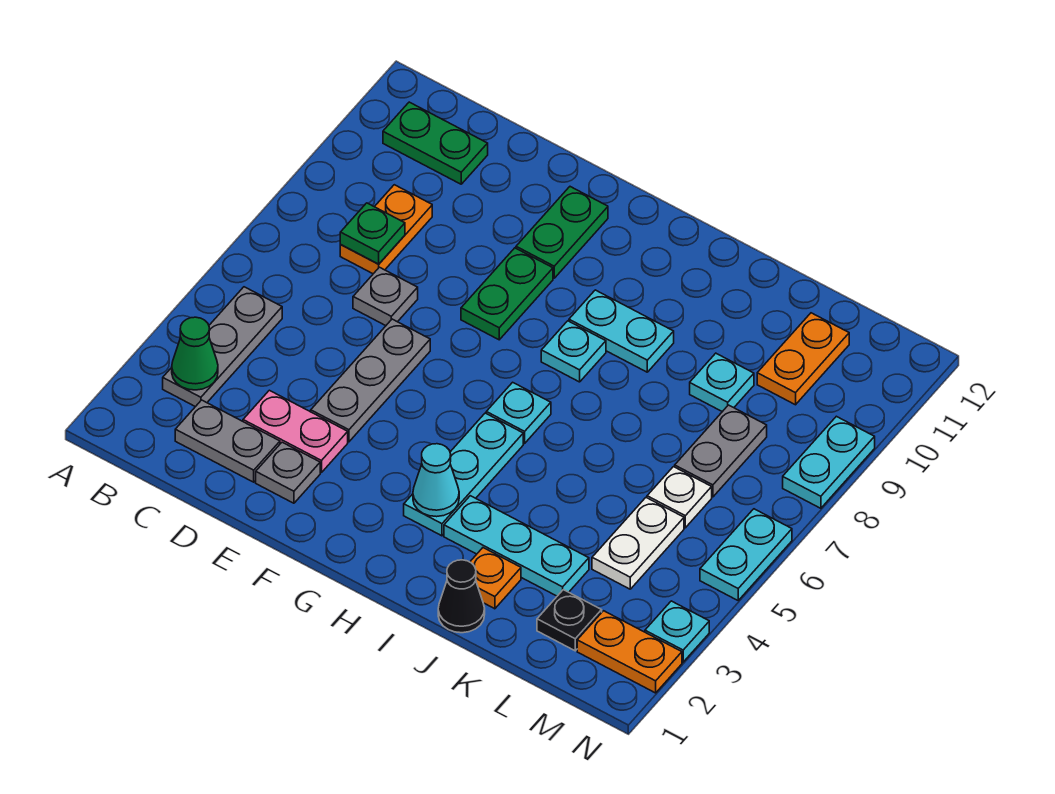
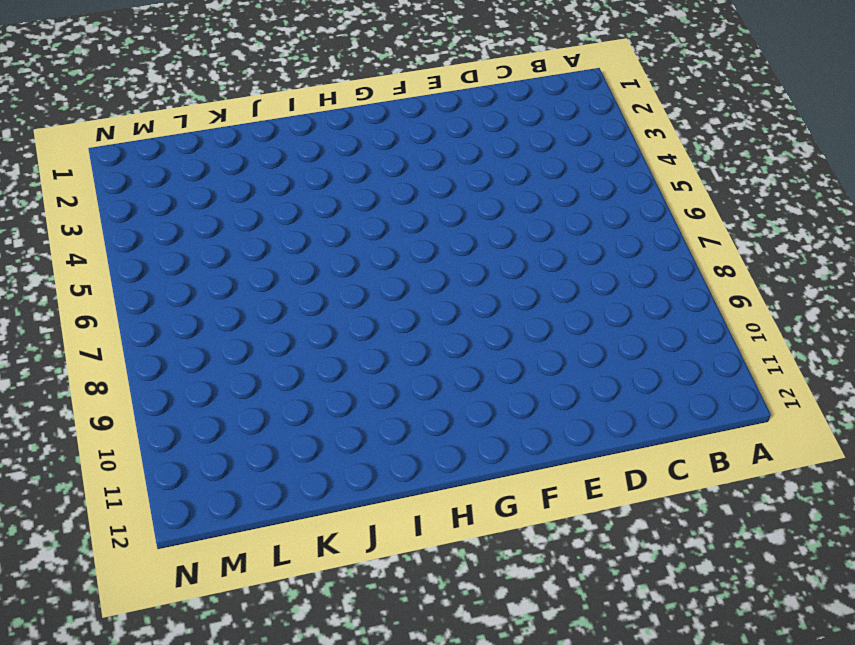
none -> grey plate B3:B5 level 1
none -> green plate B11:C11 level 1
none -> grey plate C2:D2 level 1
none -> orange plate C8:C9 level 1

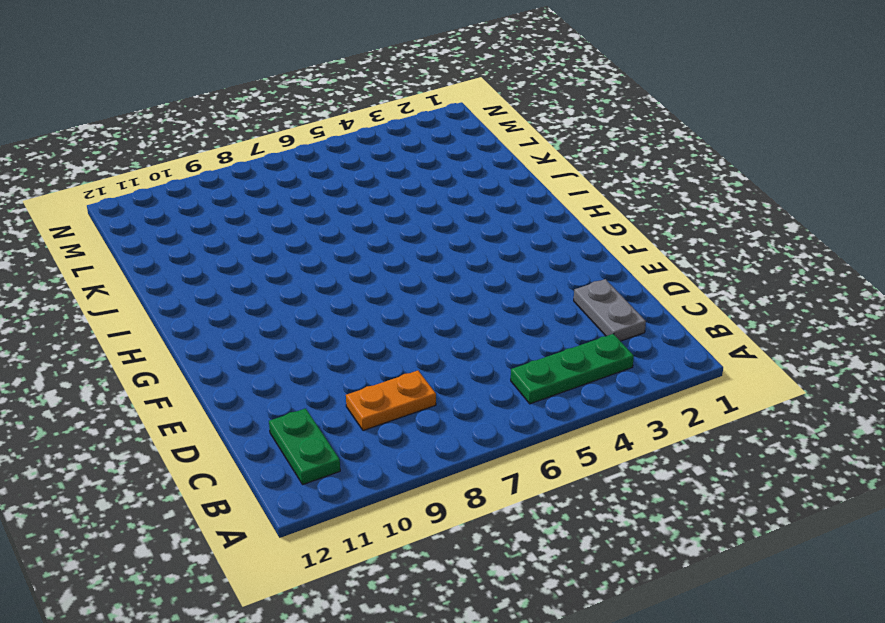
green plate B3:B5 level 1 -> grey plate B3:B5 level 1
none -> pink plate D3:E3 level 1
none -> grey plate D7 level 1
none -> grey plate E2 level 1
none -> grey plate E4:E6 level 1

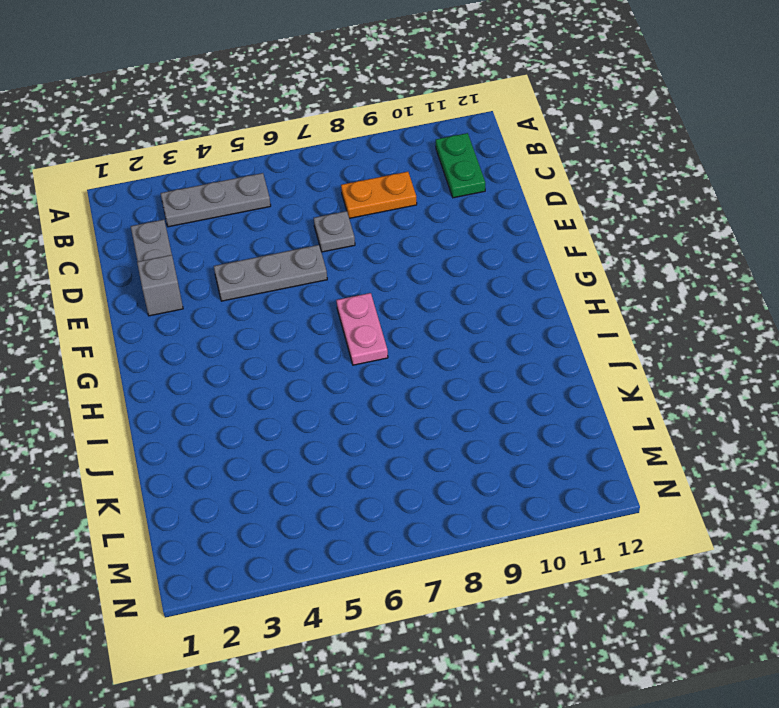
grey brick E2 level 1 -> grey plate E2 level 1
pink plate G7:H7 level 1 -> pink plate D3:E3 level 1
none -> green plate F8:F9 level 1
none -> green plate F10:F11 level 1
none -> cyan plate H3:H5 level 1
none -> cyan plate H6 level 1

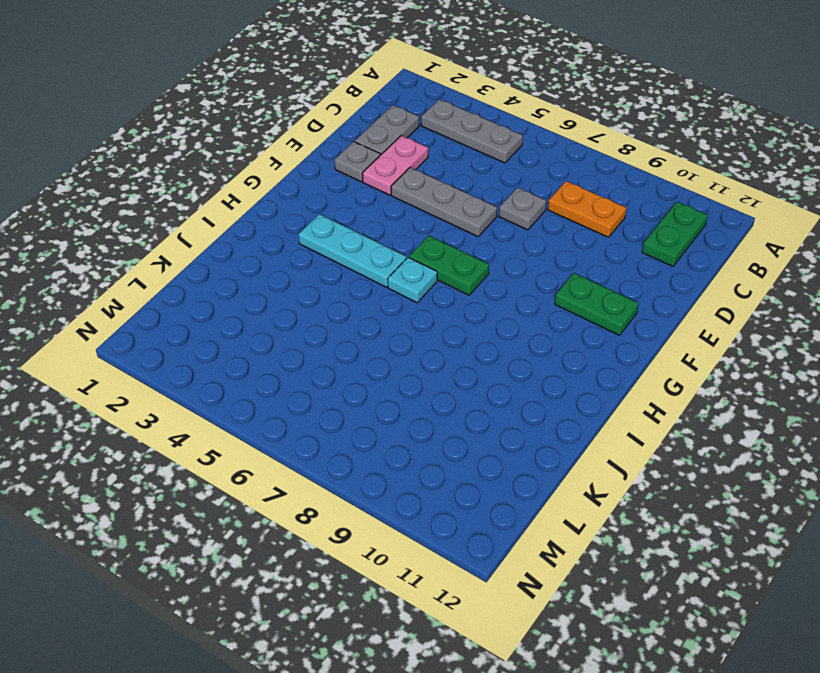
green plate G6:G7 level 1 -> green plate F8:F9 level 1
none -> cyan plate H8 level 1
none -> cyan plate H9:I9 level 1
none -> cyan plate I3:K3 level 1
none -> black cone J1 level 1

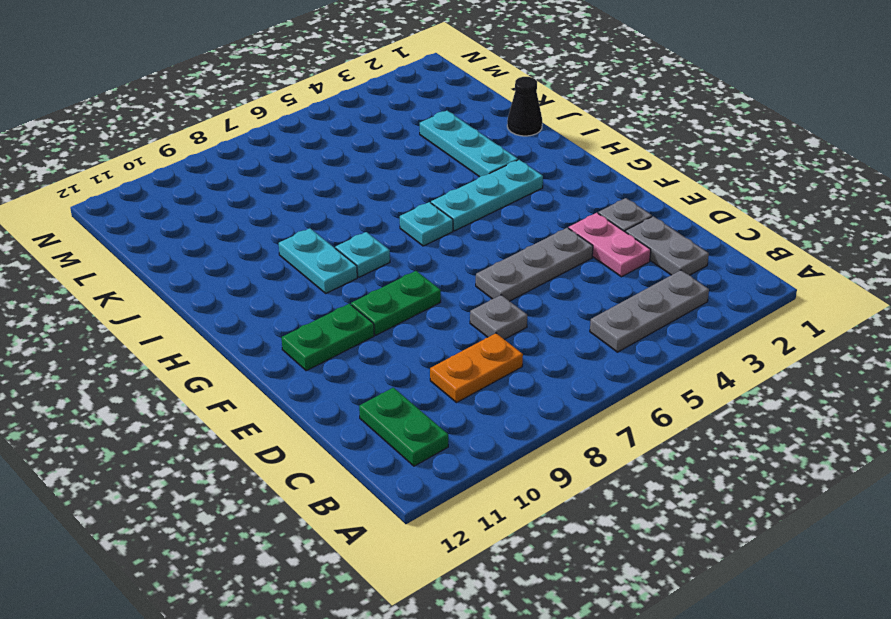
none -> orange plate J2 level 1
none -> cyan plate K9 level 1
none -> black plate L2 level 1
none -> white plate L4:L5 level 1

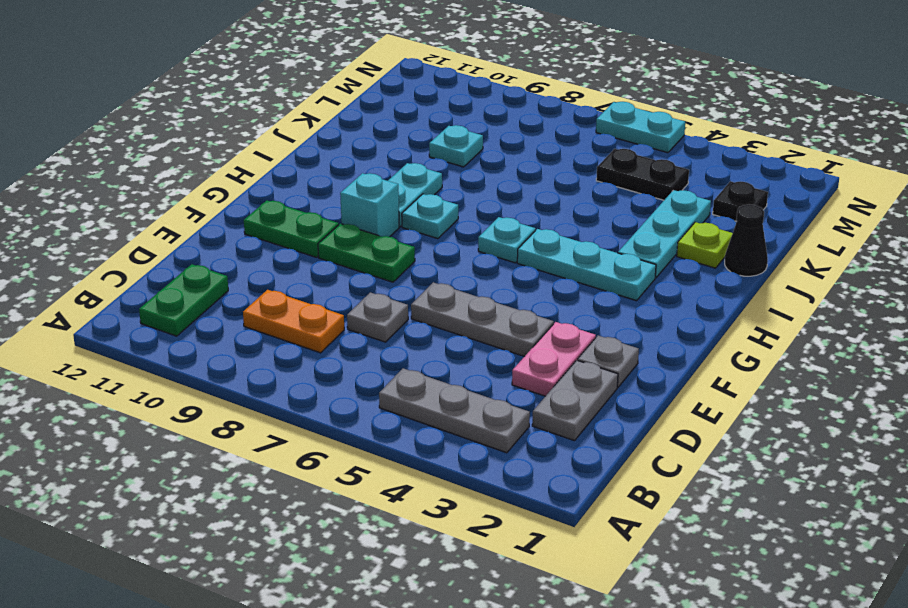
cyan brick G9 level 1 -> none
lime plate J2 level 1 -> orange plate J2 level 1
black plate L4:L5 level 1 -> white plate L4:L5 level 1
none -> white plate L6 level 1
none -> grey plate L7:L8 level 1
none -> orange plate L10:L11 level 1
none -> orange plate M2:N2 level 1

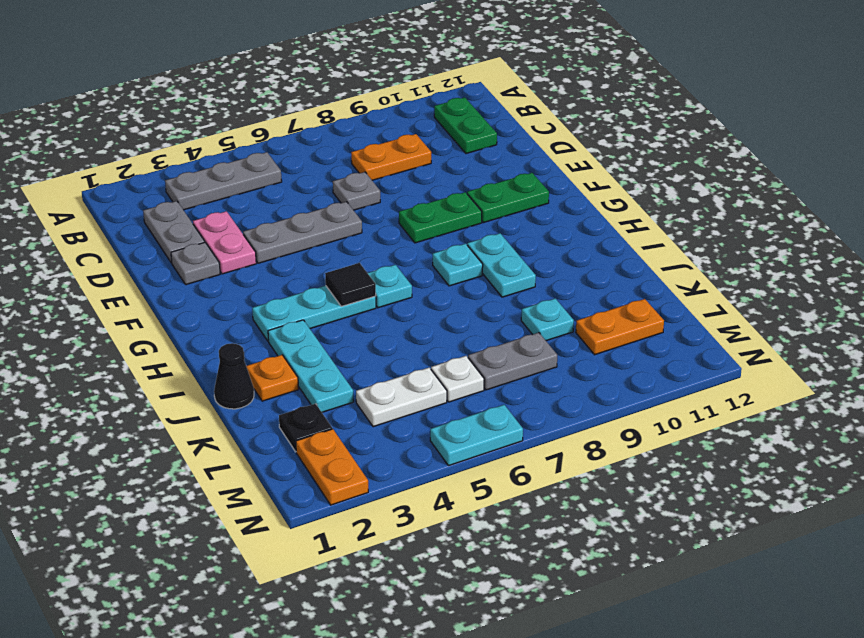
black tile H5 level 2 -> none
none -> cyan plate N3 level 1
none -> cyan plate N8:N9 level 1
none -> green cone B3 level 2
none -> green plate C8 level 2

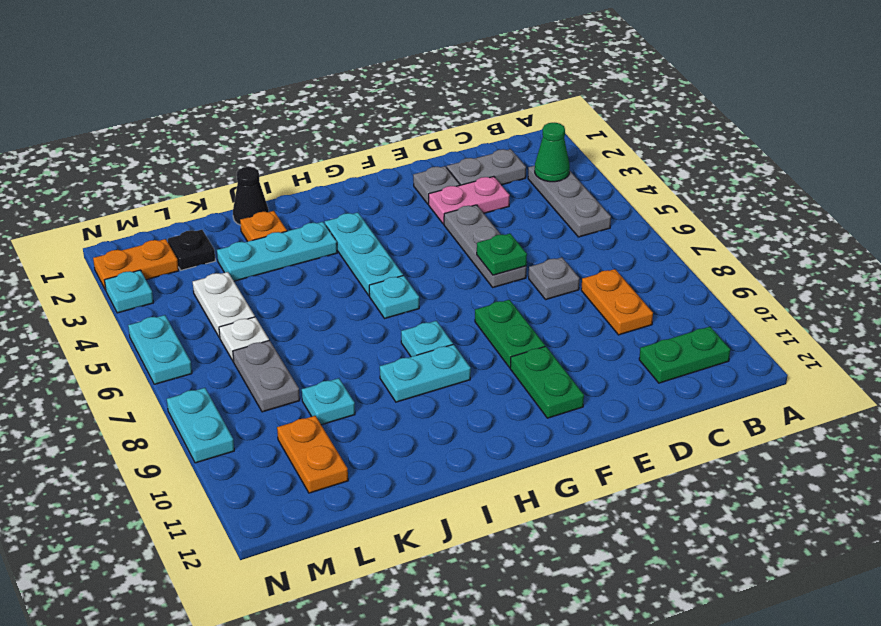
green plate E6 level 2 -> green plate C8 level 2
none -> cyan cone H3 level 2

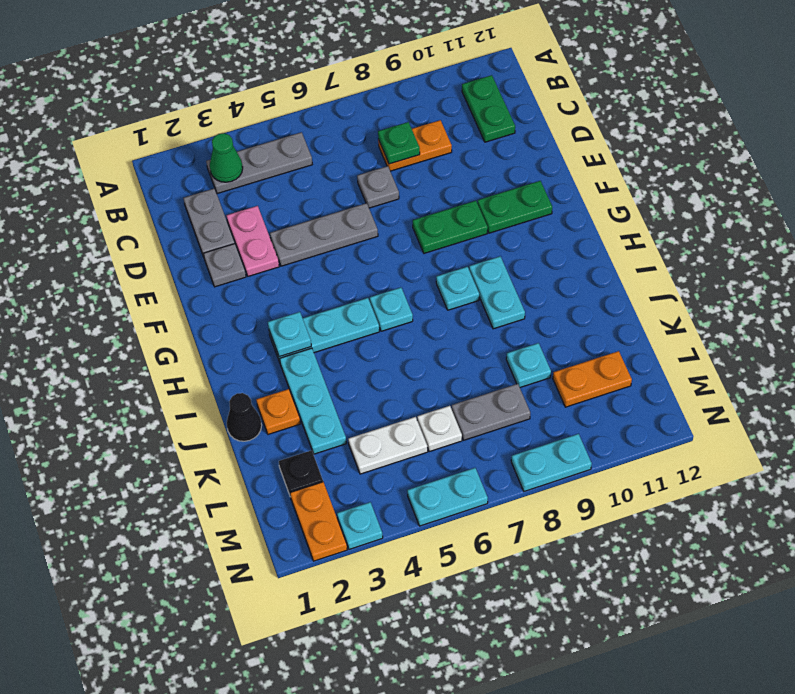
cyan plate H3 level 2 -> cyan cone H3 level 2

